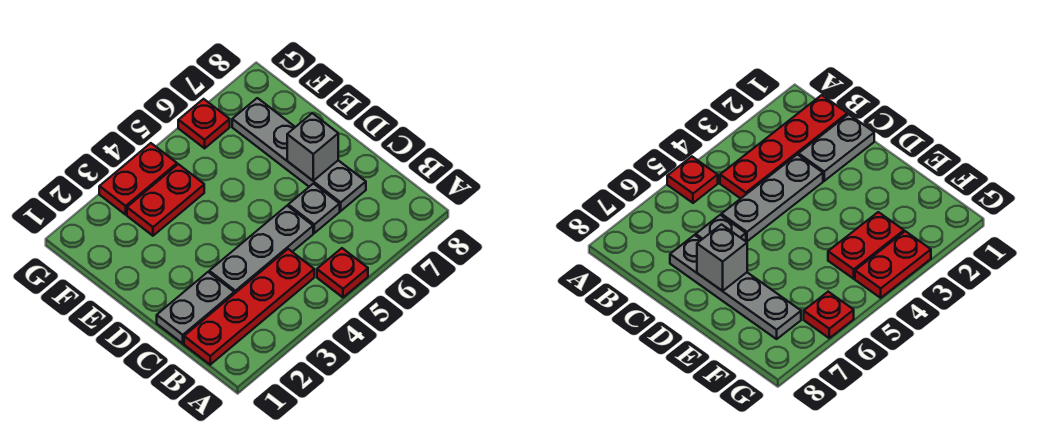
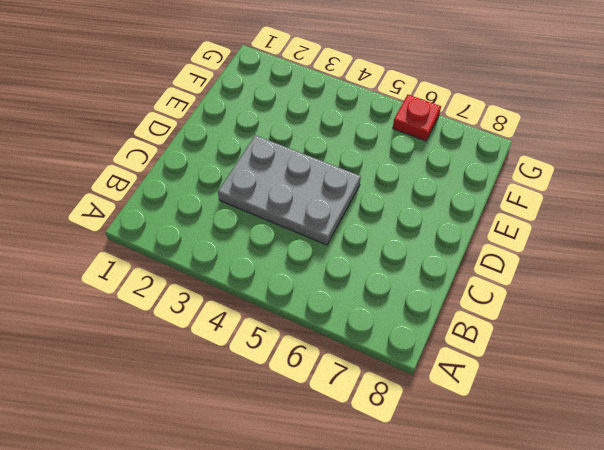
grey plate C3:D5 level 1 -> grey plate C3:C5 level 1
none -> red plate A5 level 1
none -> red plate B1:B4 level 1

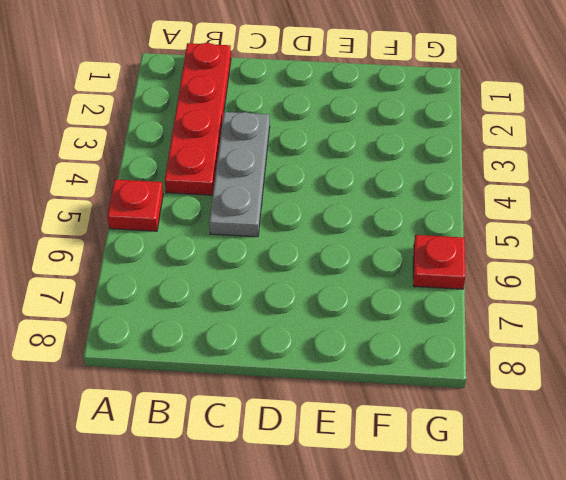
none -> grey plate C1:C2 level 1
none -> grey plate C6 level 1

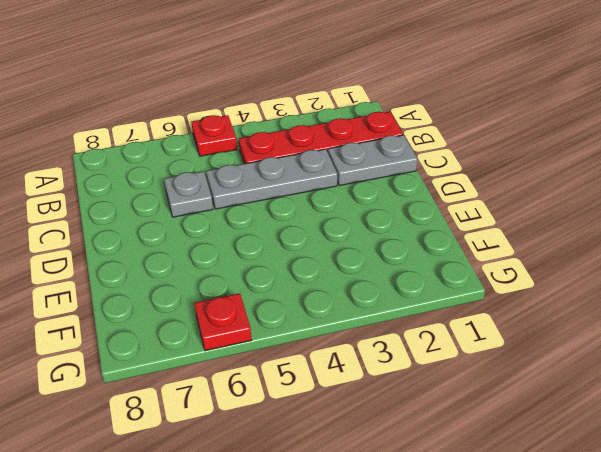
none -> grey plate C7:F7 level 1
none -> red plate F3:F4 level 1

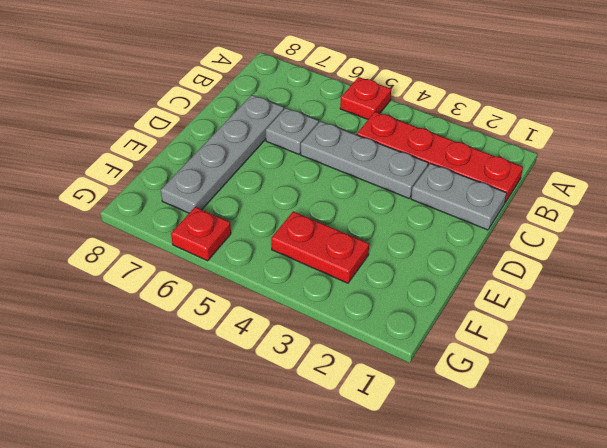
none -> red plate G3:G4 level 1
none -> grey brick D7 level 2

